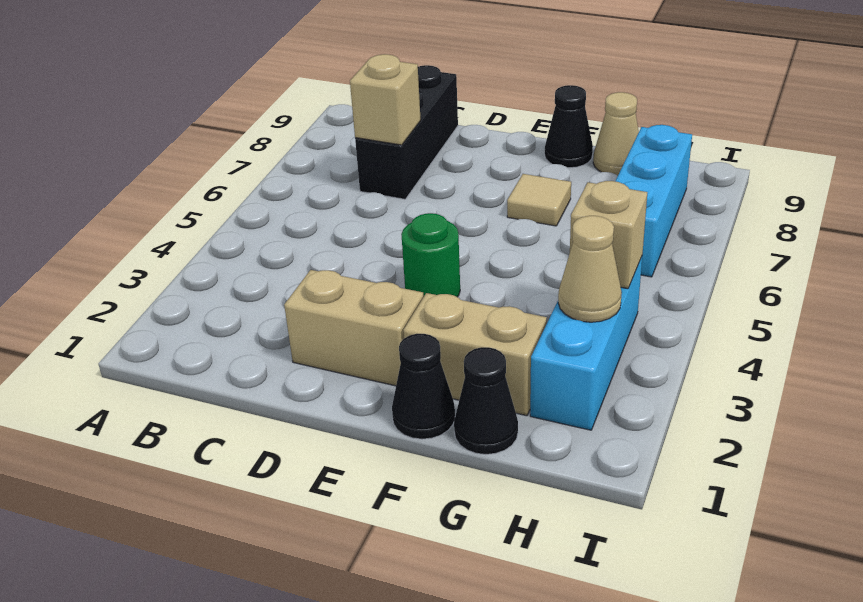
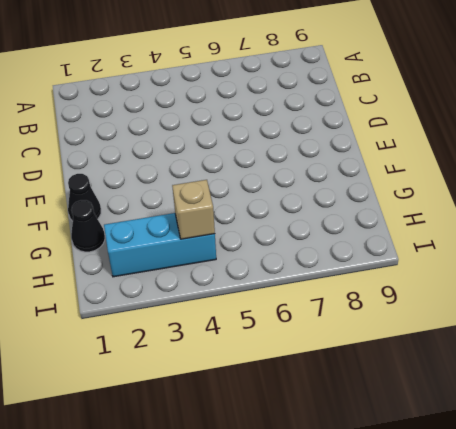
none -> black brick C7:C9 level 1
none -> tan brick D2:E2 level 1
none -> green round brick E4 level 1

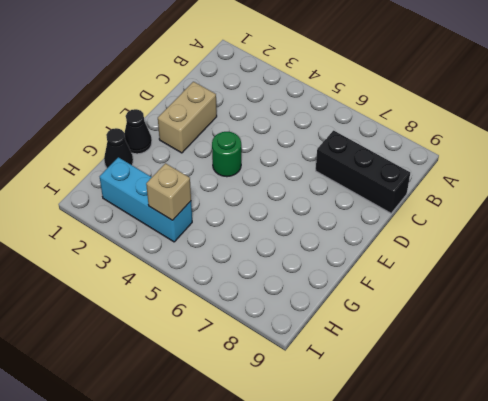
none -> tan brick F2:G2 level 1
none -> tan tile F7 level 1
none -> black cone F9 level 1

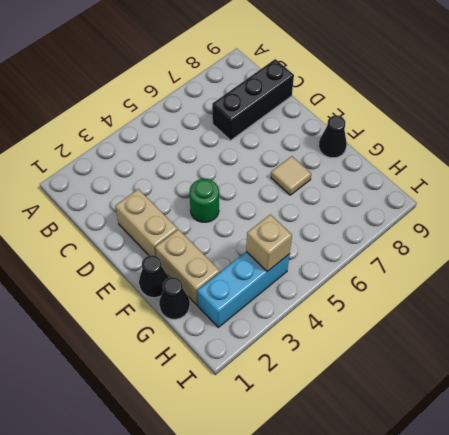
none -> tan cone G9 level 1
none -> cyan brick H6:H8 level 1
none -> tan brick C7 level 2

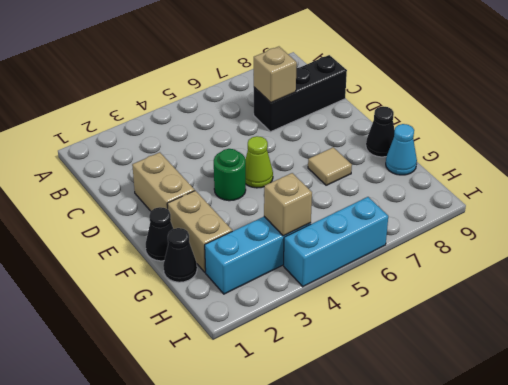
lime cone E5 level 1 -> none
cyan cone G9 level 1 -> tan cone G9 level 1
cyan brick I4:I6 level 1 -> cyan brick H6:H8 level 1
none -> tan cone H3 level 2

